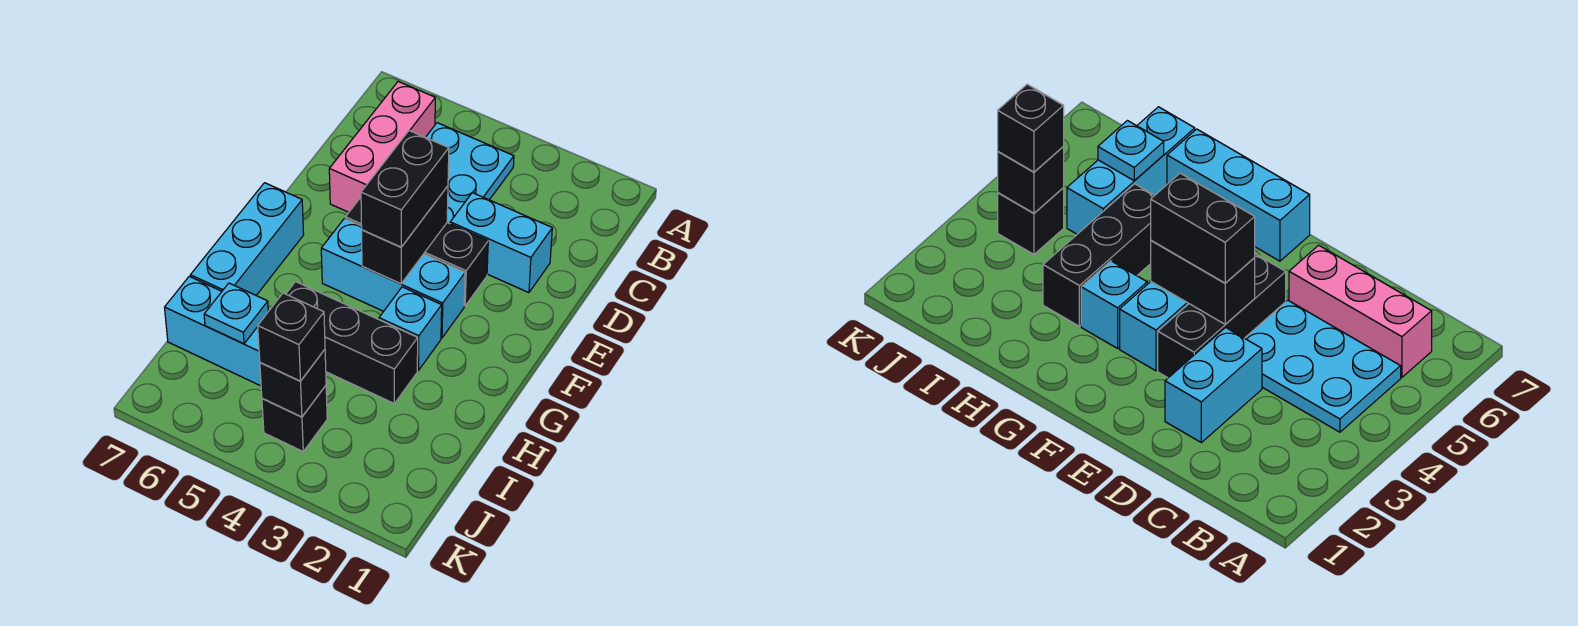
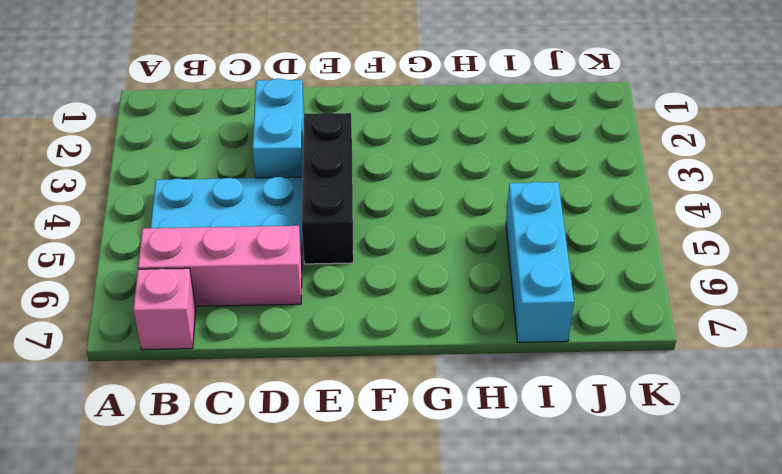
pink brick B7 level 1 -> none
none -> cyan brick F3:F5 level 1
none -> cyan brick F7:H7 level 1
none -> cyan brick G3 level 1

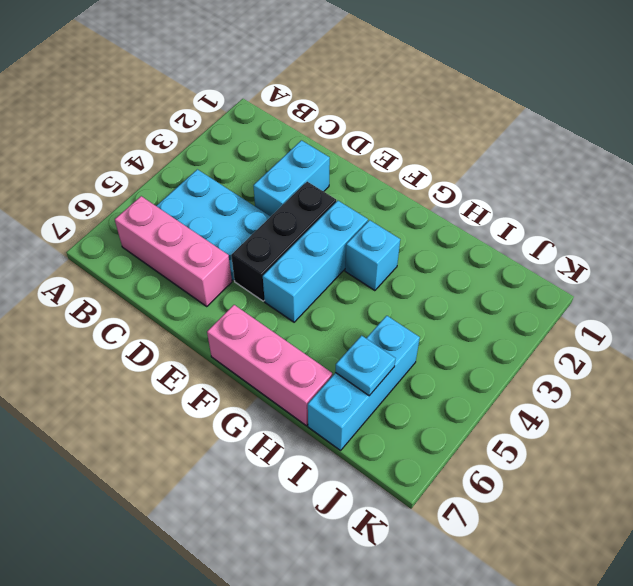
pink brick F7:H7 level 1 -> cyan brick F7:H7 level 1
none -> black brick H3:H5 level 1
none -> black brick J4 level 1
none -> black brick E4:F4 level 2

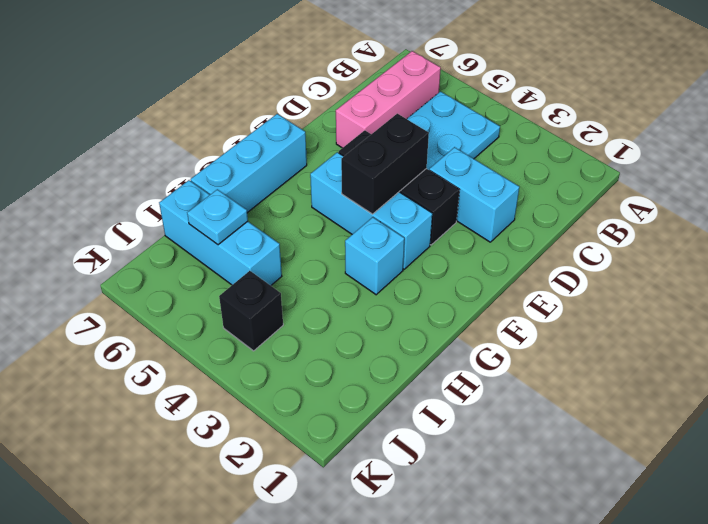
none -> black brick H3:H5 level 1
none -> black brick J4 level 2
none -> black brick E4:F4 level 3

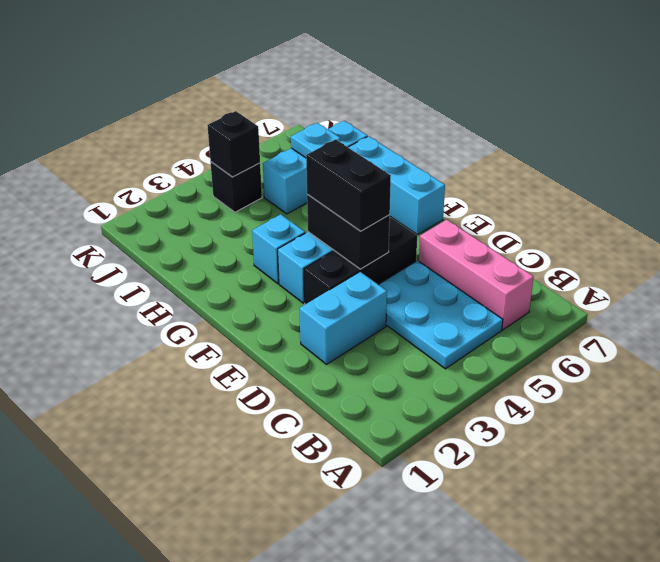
none -> black brick H3:H5 level 1
none -> black brick J4 level 3

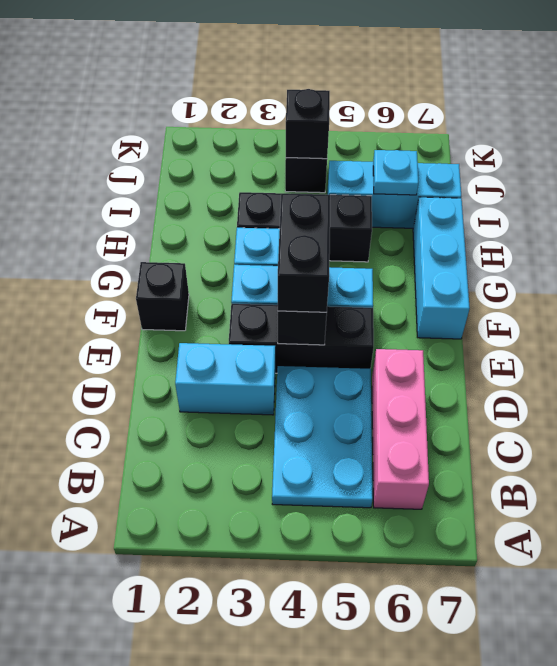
black brick F1 level 1 -> black brick J4 level 3

